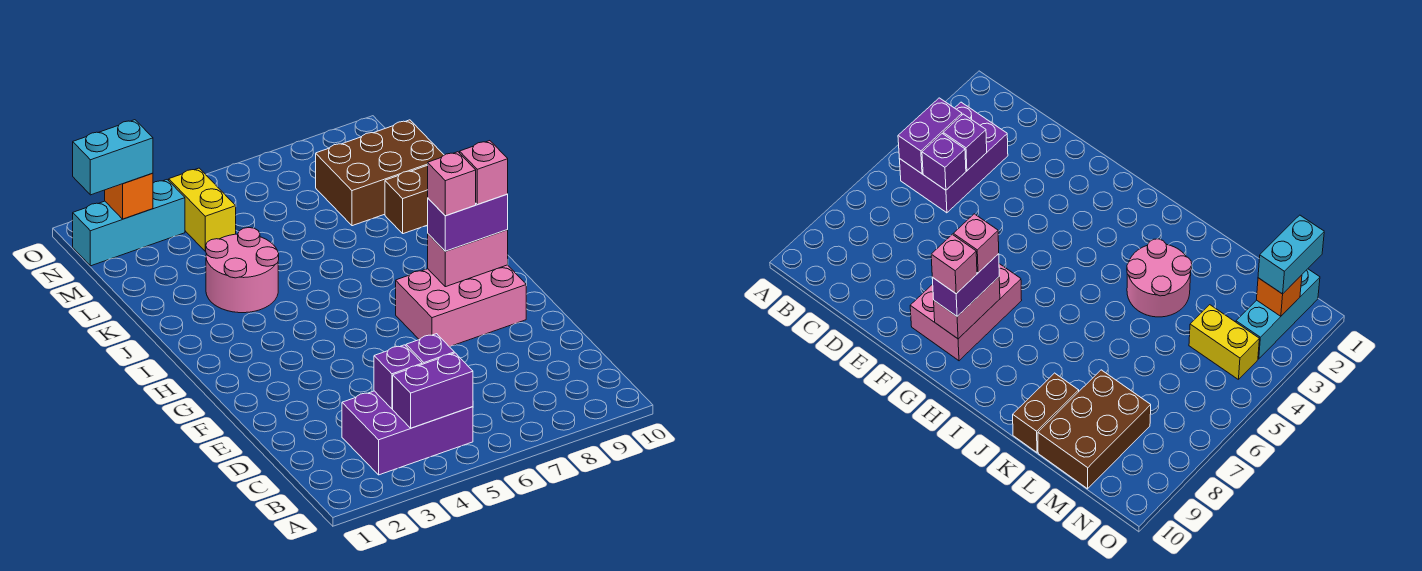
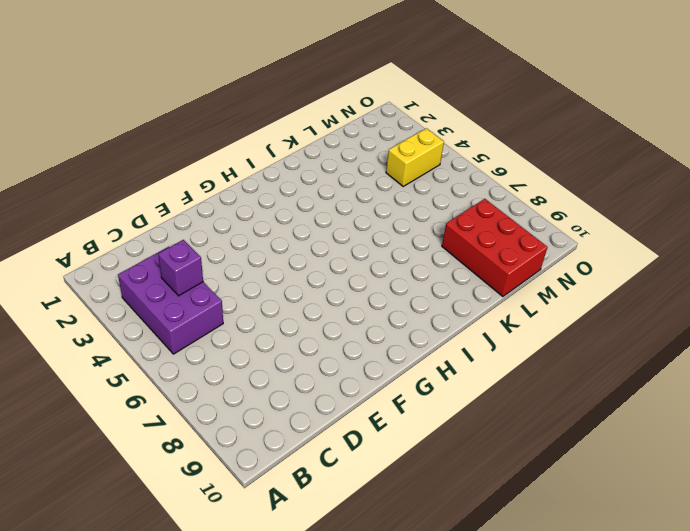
red brick L8:M10 level 1 -> brown brick L8:M10 level 1
none -> pink brick F7:G9 level 1
none -> pink round brick J3:K4 level 1
none -> brown brick K9:K10 level 1

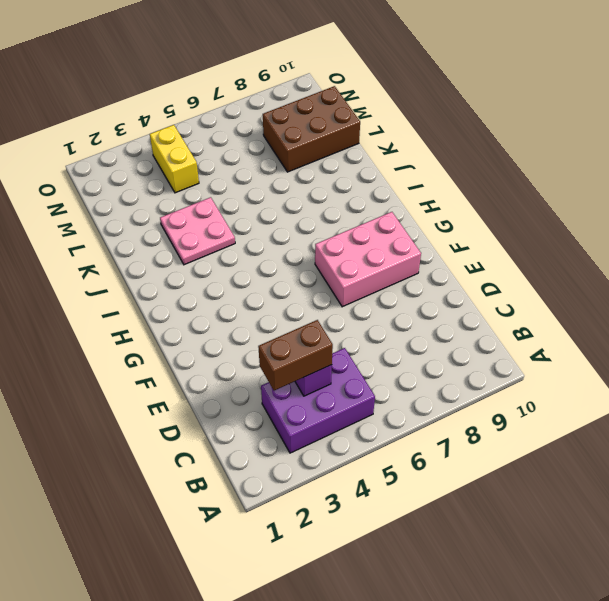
brown brick C3:C4 level 3 -> brown brick K9:K10 level 1
pink plate J3:K4 level 1 -> pink round brick J3:K4 level 1
none -> cyan brick N1:N3 level 1
none -> purple brick B4:B5 level 2
none -> purple brick C5 level 2

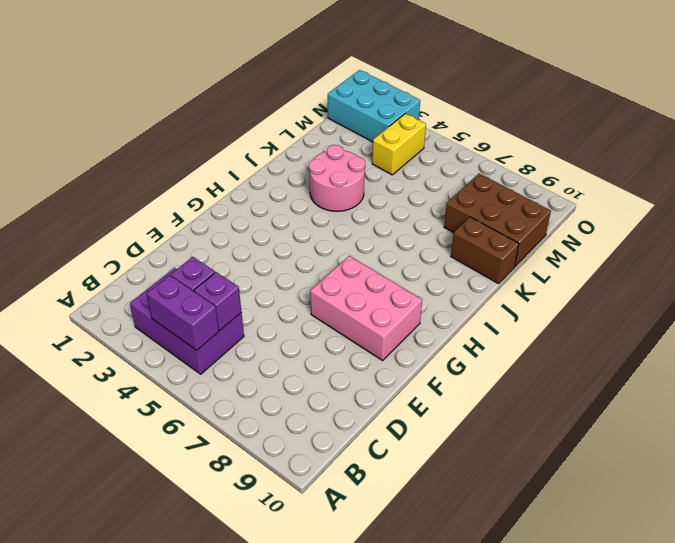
cyan brick N1:O3 level 1 -> cyan brick N1:N3 level 1
none -> pink brick G8:G9 level 2
none -> orange brick N2 level 2
none -> purple brick G8:G9 level 3

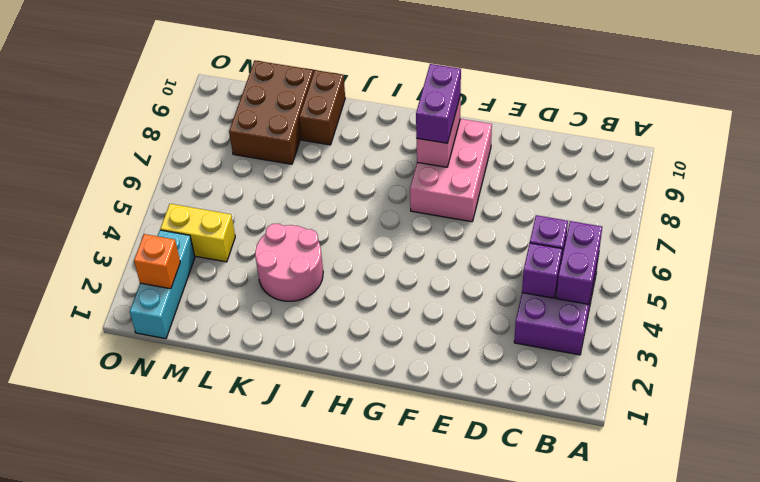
none -> cyan brick N1:N2 level 3
none -> pink brick G8 level 4
none -> pink brick G9 level 4

